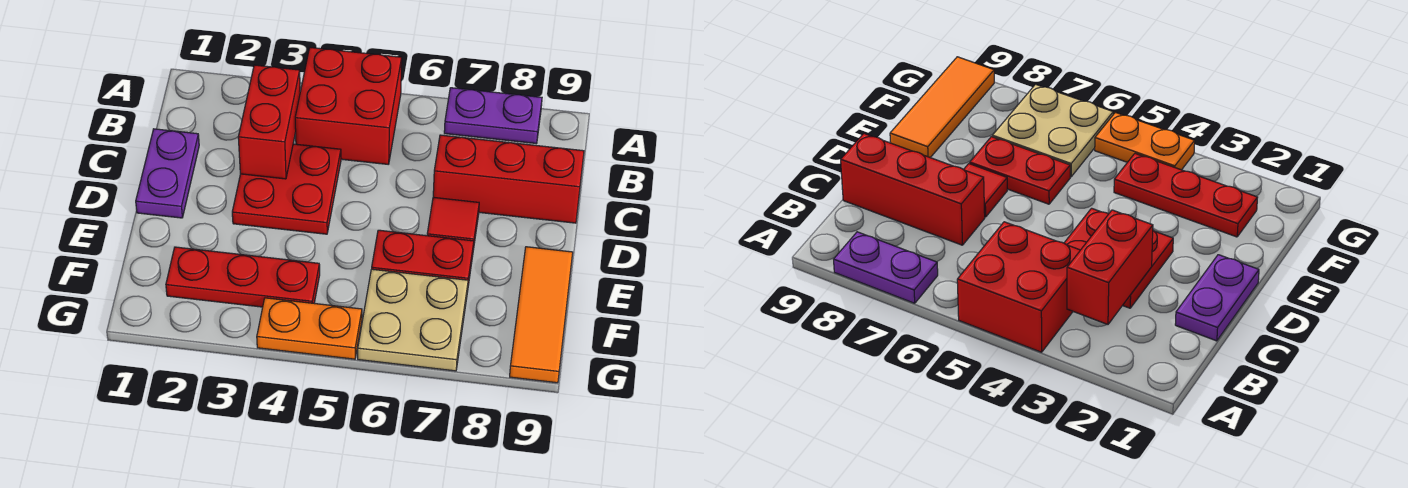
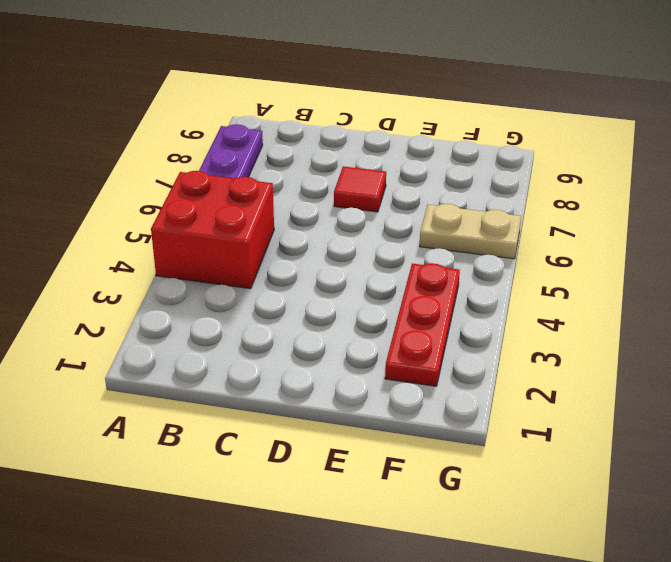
tan plate F6:G6 level 1 -> tan plate F6:G7 level 1
none -> purple plate C1:D1 level 1
none -> red plate C3:D4 level 1
none -> red brick C7:C9 level 1

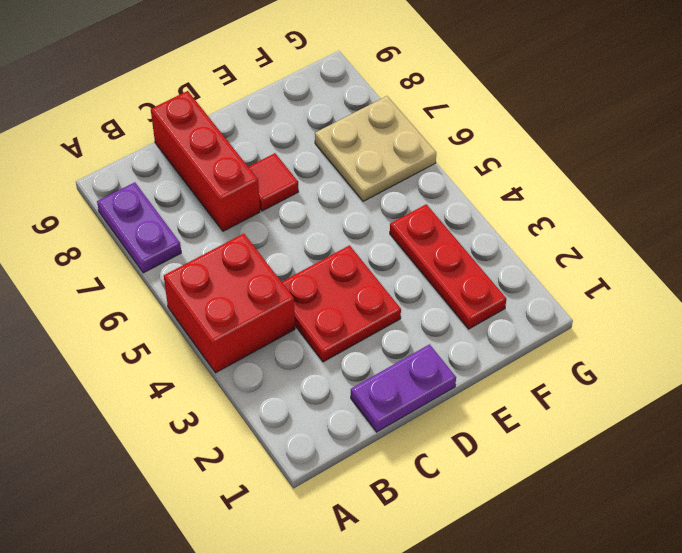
none -> red plate E6:E7 level 1
none -> orange tile E9:G9 level 1
none -> orange plate G4:G5 level 1

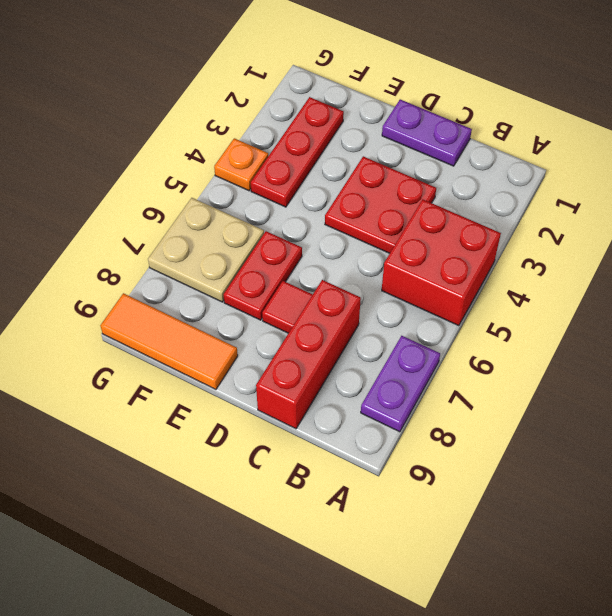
orange plate G4 level 1 -> orange plate G4:G5 level 1
none -> red brick B3:C3 level 2

